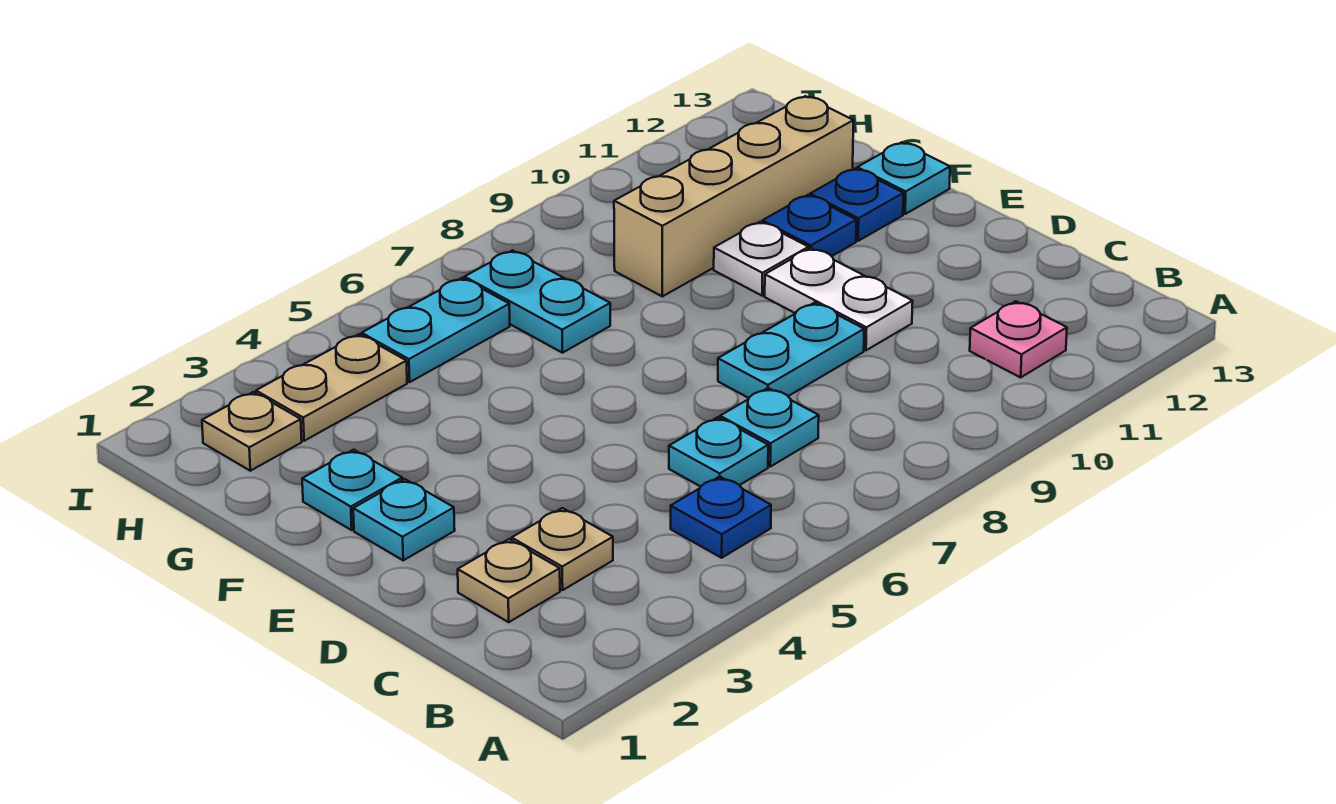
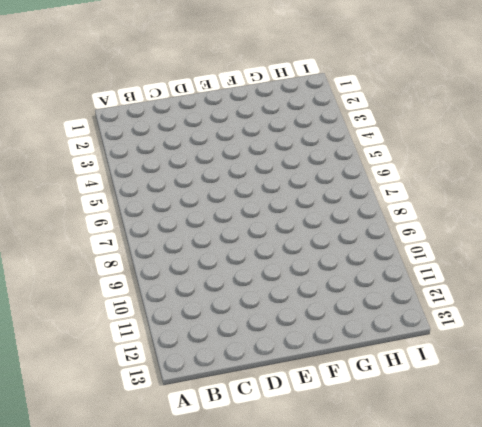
none -> blue plate B5 level 1
none -> pink plate B11 level 1
none -> tan plate C2 level 1

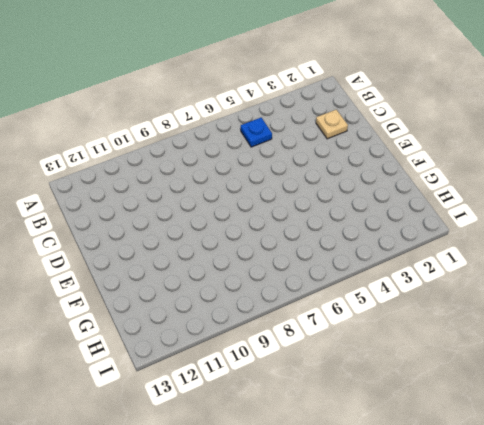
none -> pink plate B11 level 1
none -> tan plate C3 level 1
none -> cyan plate C6 level 1

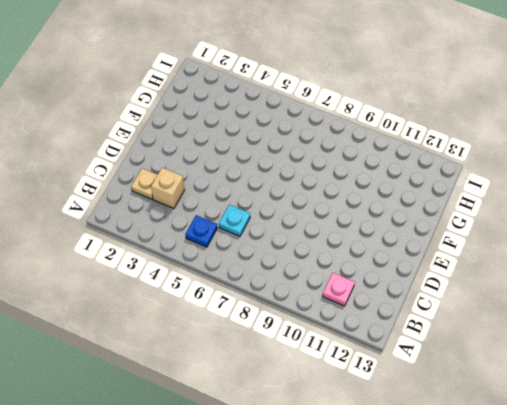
tan brick C3 level 1 -> tan plate C3 level 1
none -> cyan plate C7 level 1
none -> cyan plate D8:D9 level 1
none -> white plate D10:E10 level 1

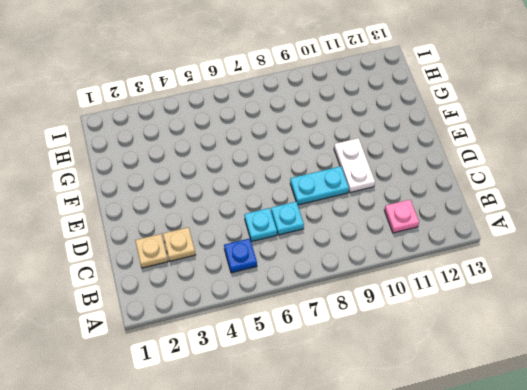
none -> cyan plate E2 level 1
none -> cyan plate F2 level 1
none -> white plate F10 level 1

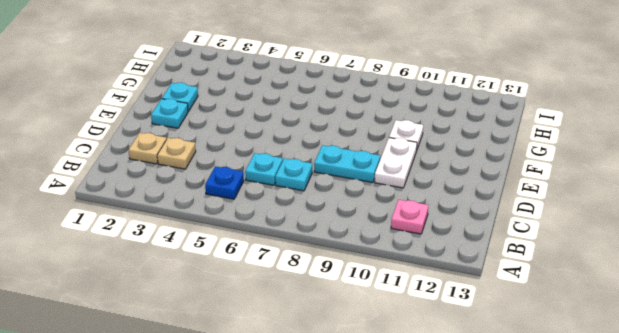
none -> blue plate F11 level 1
none -> blue plate F12 level 1
none -> cyan plate F13 level 1

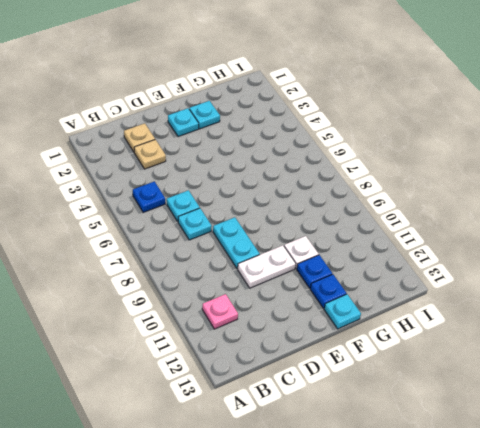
none -> cyan plate G7:H7 level 1
none -> tan brick G9:G12 level 1
none -> tan plate H2 level 1

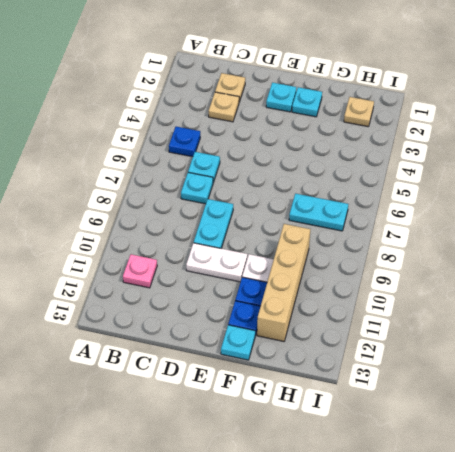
none -> tan plate H3:H4 level 1
none -> cyan plate H5:H6 level 1

